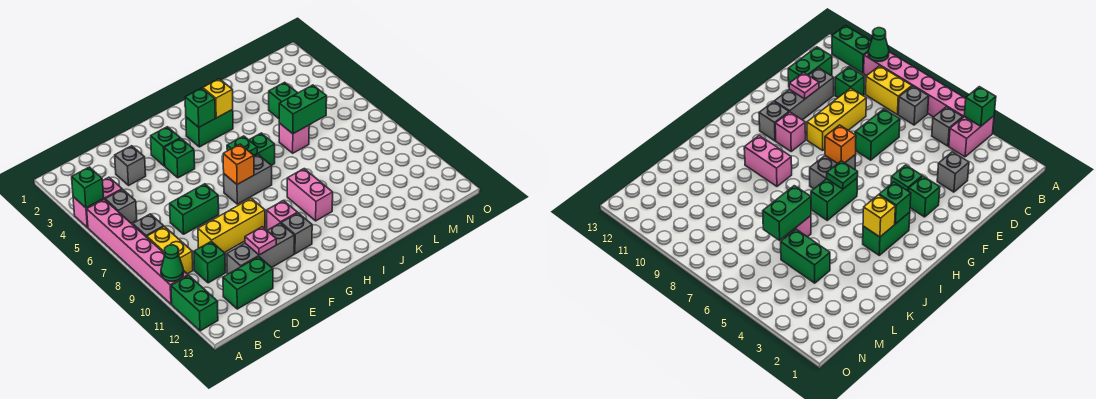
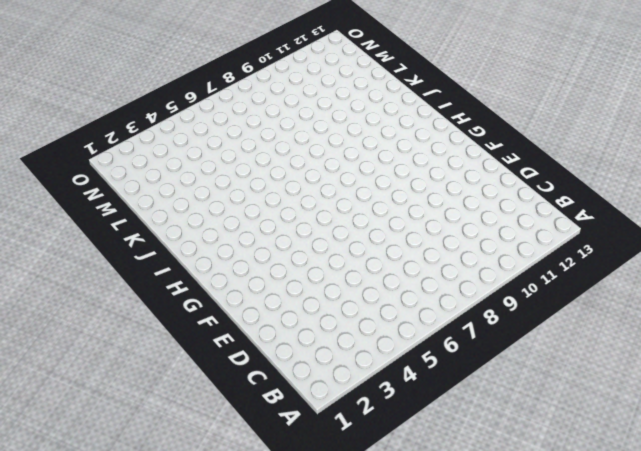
none -> pink brick A4:B4 level 1
none -> pink brick A5:A10 level 1
none -> green brick A11:A12 level 1
none -> grey brick B5 level 1

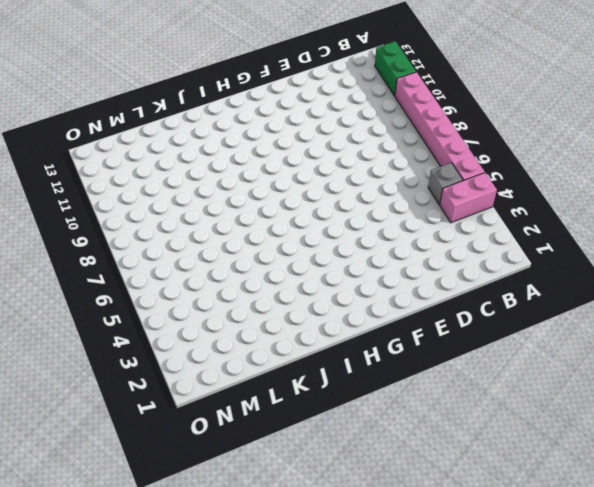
none -> grey brick B7 level 1
none -> yellow brick B8:B9 level 1
none -> green brick C10 level 1
none -> green brick C12:D12 level 1

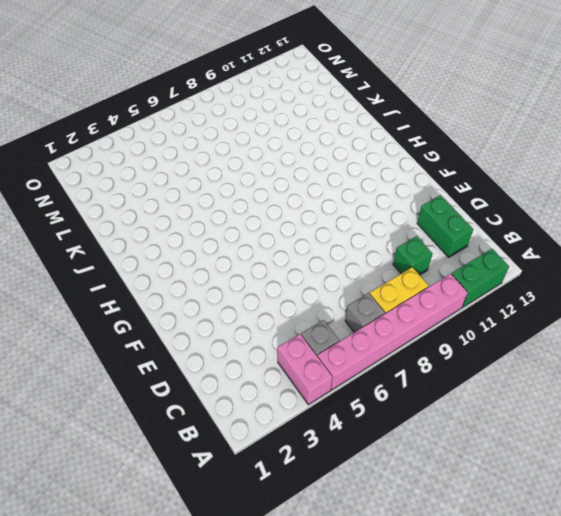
none -> grey brick D3 level 1
none -> green brick D7:E7 level 1
none -> yellow brick D9:F9 level 1
none -> grey brick D11:F11 level 1

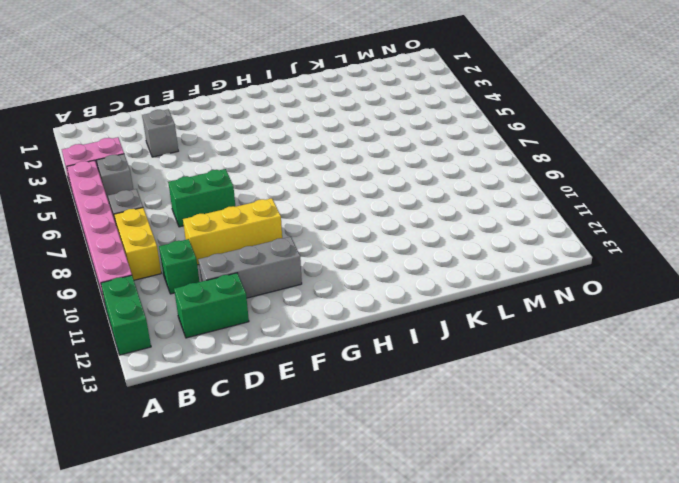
none -> green brick F3 level 1
none -> green brick F4 level 1
none -> grey brick G7:H7 level 1
none -> pink brick G10 level 1

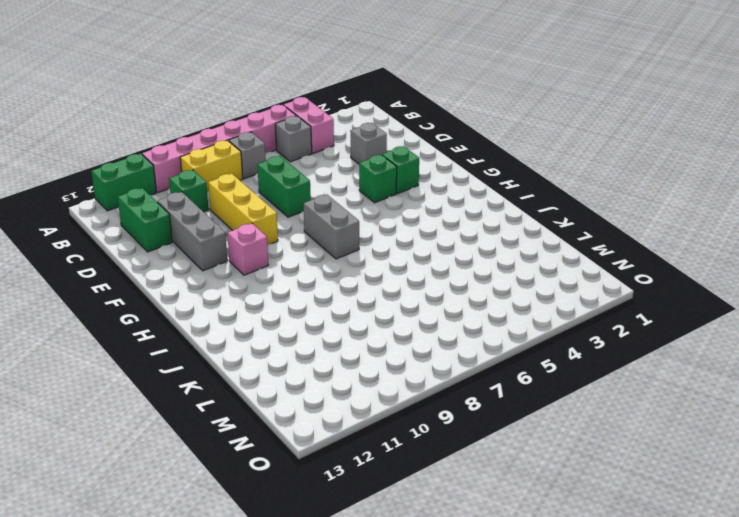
none -> grey brick G11 level 1
none -> green brick H3:I3 level 1
none -> green brick H6:I6 level 1
none -> pink brick I9:I10 level 1

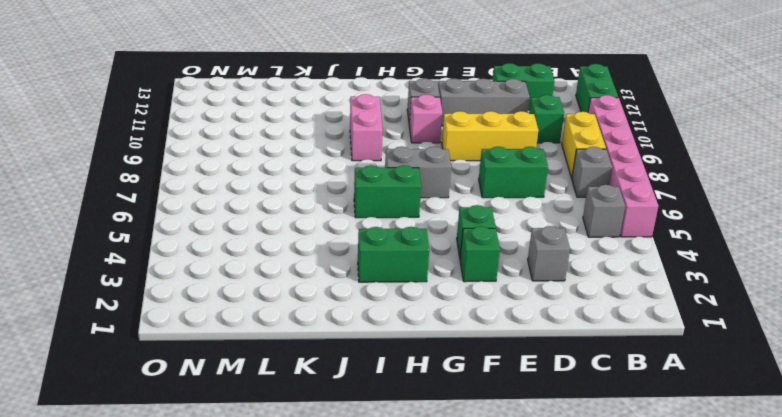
none -> pink brick A4:B4 level 1
none -> pink brick K6 level 1
none -> green brick L4:L5 level 1
none -> green brick A4 level 2

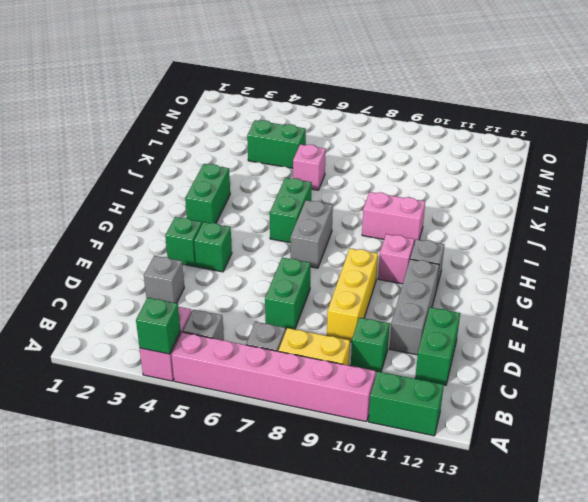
none -> green cone A10 level 2
none -> pink plate E11 level 2
none -> orange brick G7 level 2
none -> green brick H3 level 2

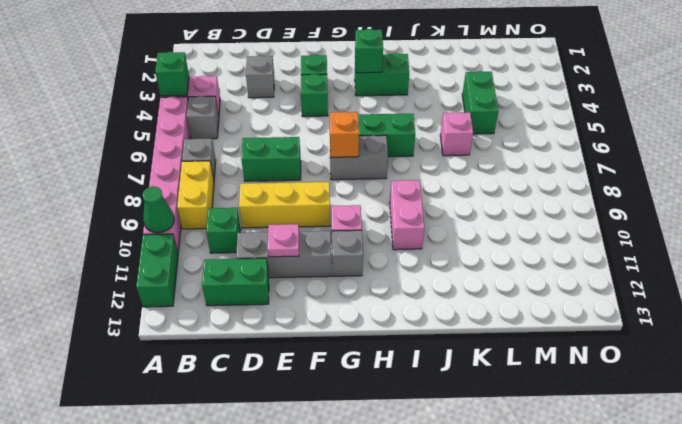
none -> green plate H6 level 2
none -> yellow brick I3 level 2
none -> green brick K6:L6 level 2

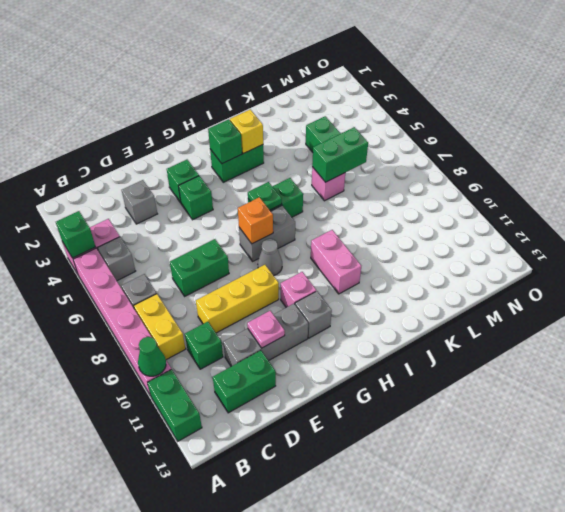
grey cone G8 level 1 -> none

